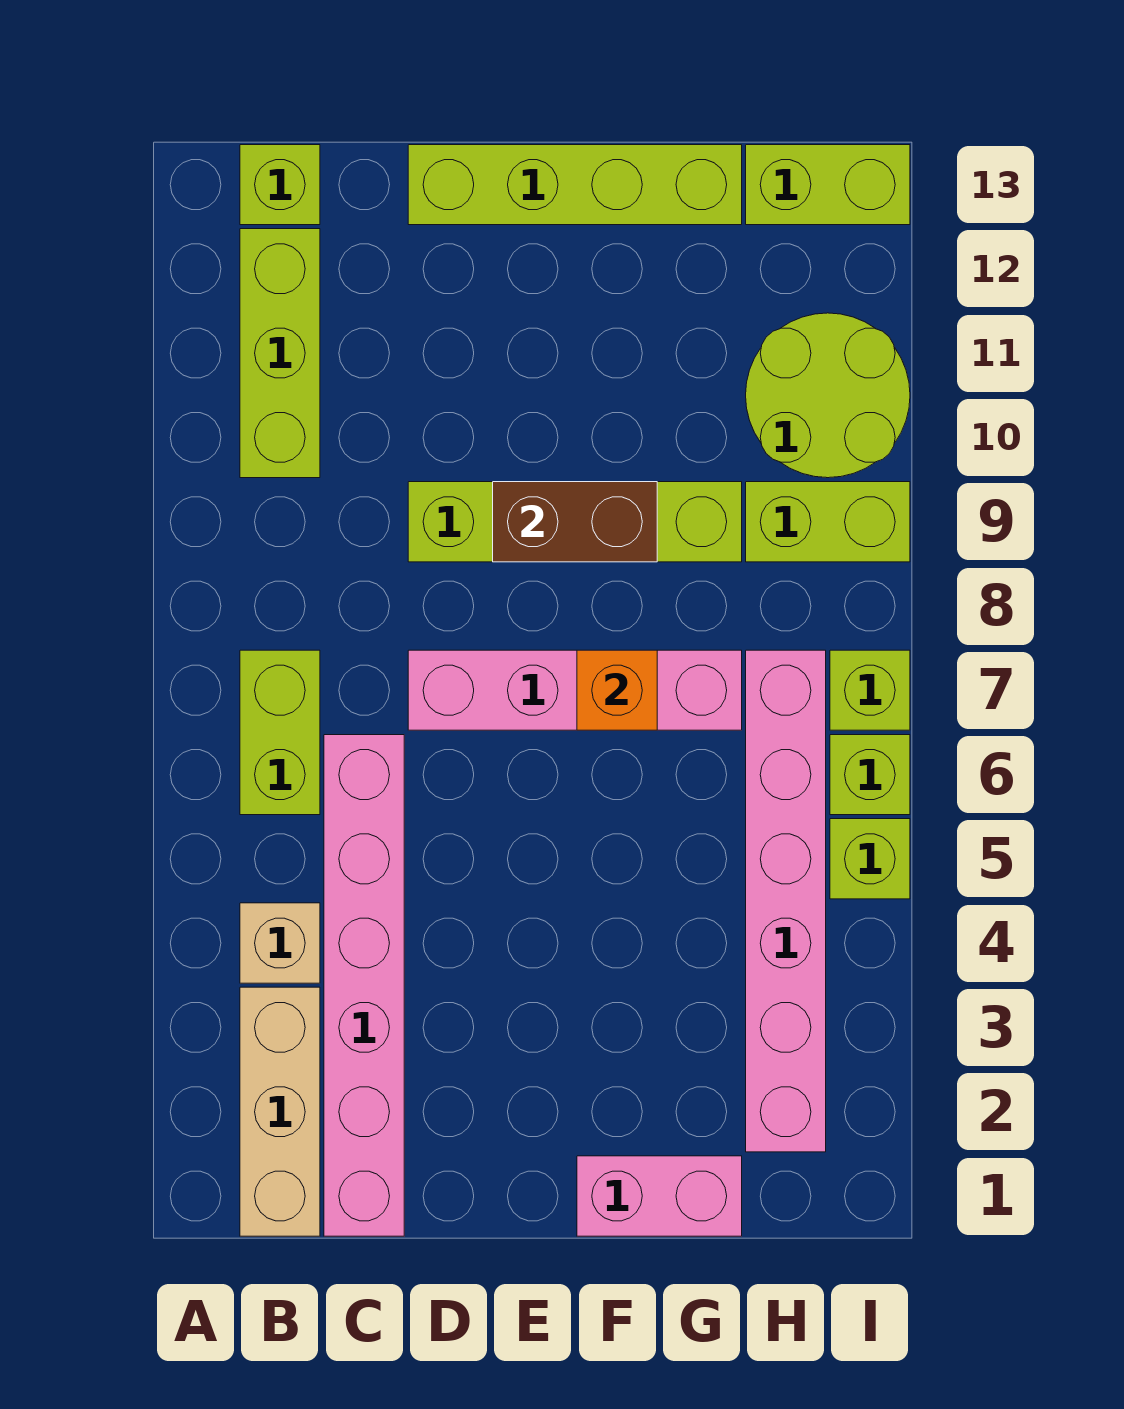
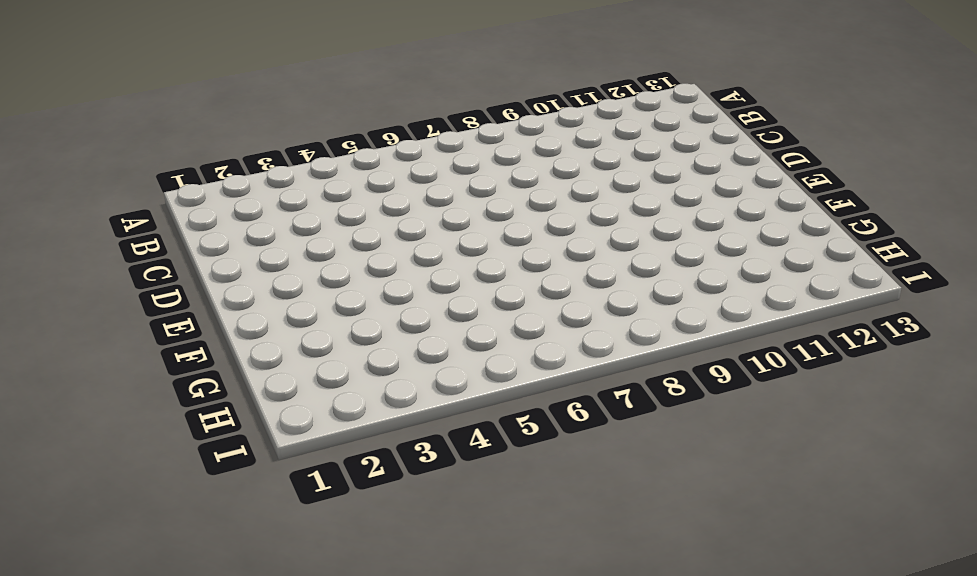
none -> tan brick B1:B3 level 1
none -> tan brick B4 level 1
none -> lime brick B6:B7 level 1

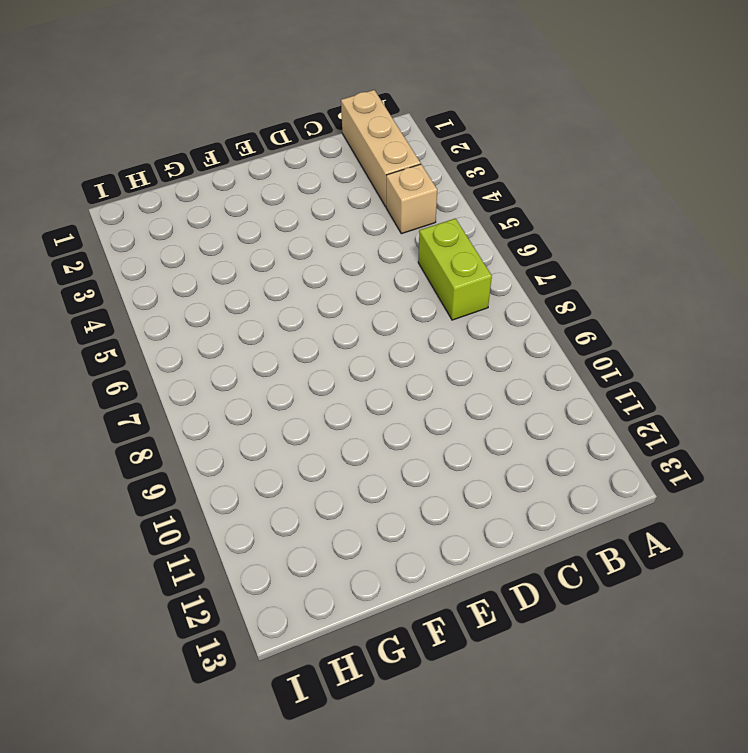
none -> lime brick B10:B12 level 1
none -> lime brick B13 level 1
none -> pink brick C1:C6 level 1

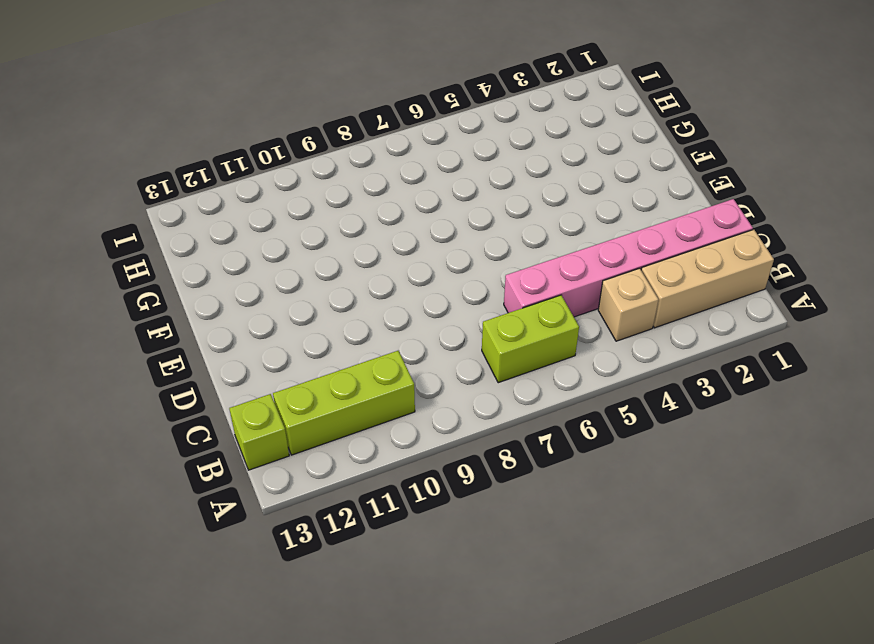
none -> pink brick D7:G7 level 1
none -> lime brick D9:G9 level 1
none -> lime brick D13:G13 level 1

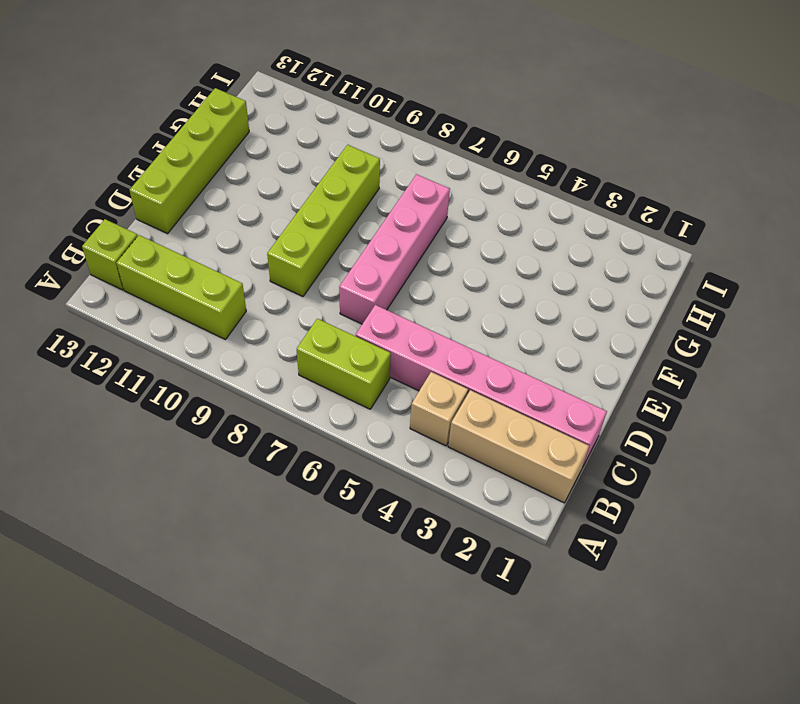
none -> pink brick F1:G1 level 1
none -> pink brick H2:H7 level 1
none -> lime brick H9:I9 level 1

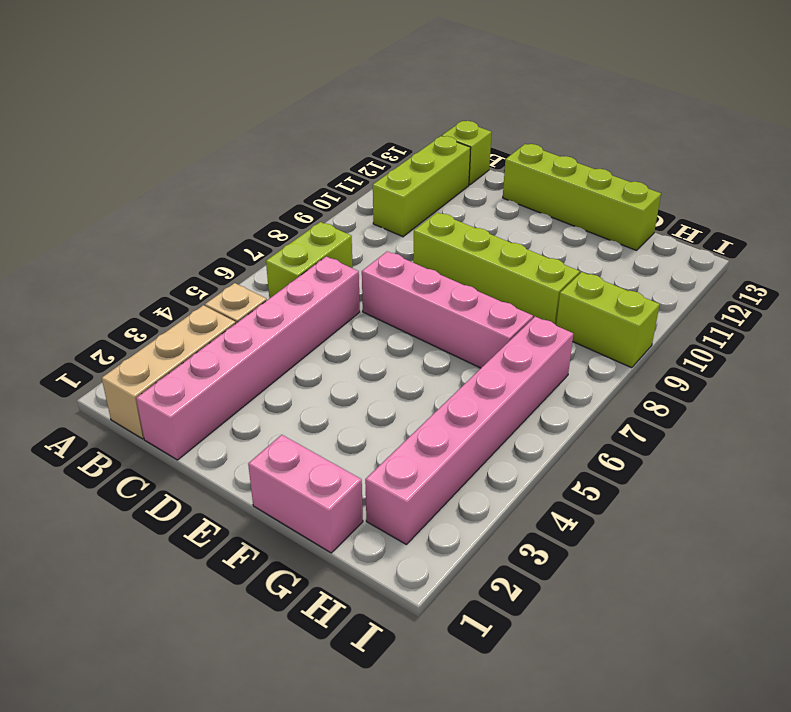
none -> lime round brick H10:I11 level 1
none -> lime brick H13:I13 level 1
none -> lime brick I5 level 1

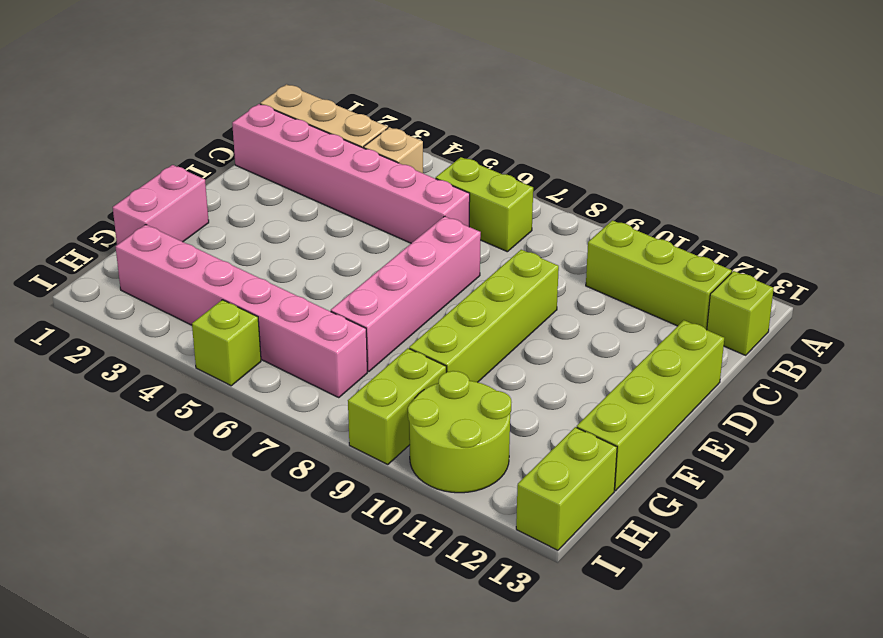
none -> lime brick I6 level 1
none -> lime brick I7 level 1
none -> brown brick E9:F9 level 2

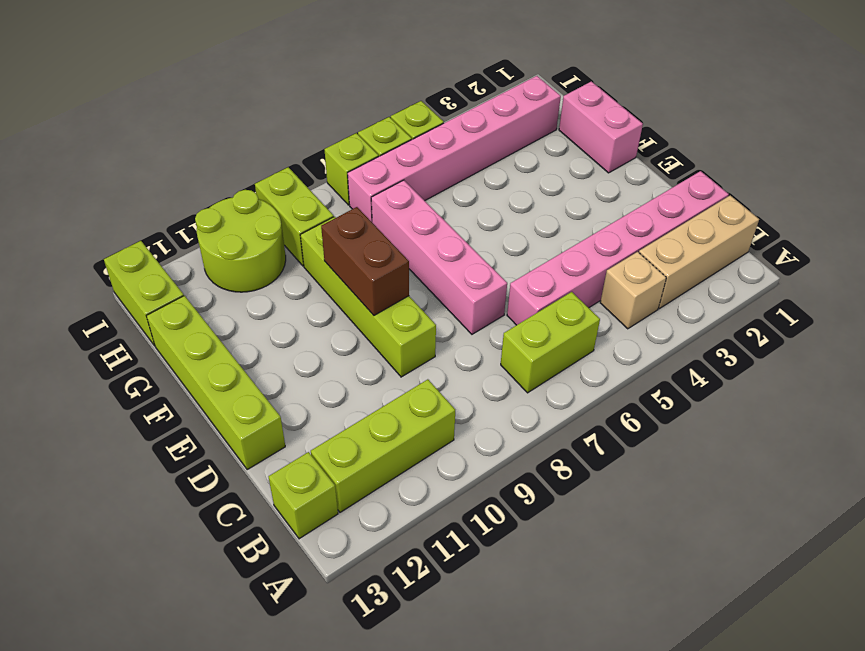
none -> orange brick F7 level 2

